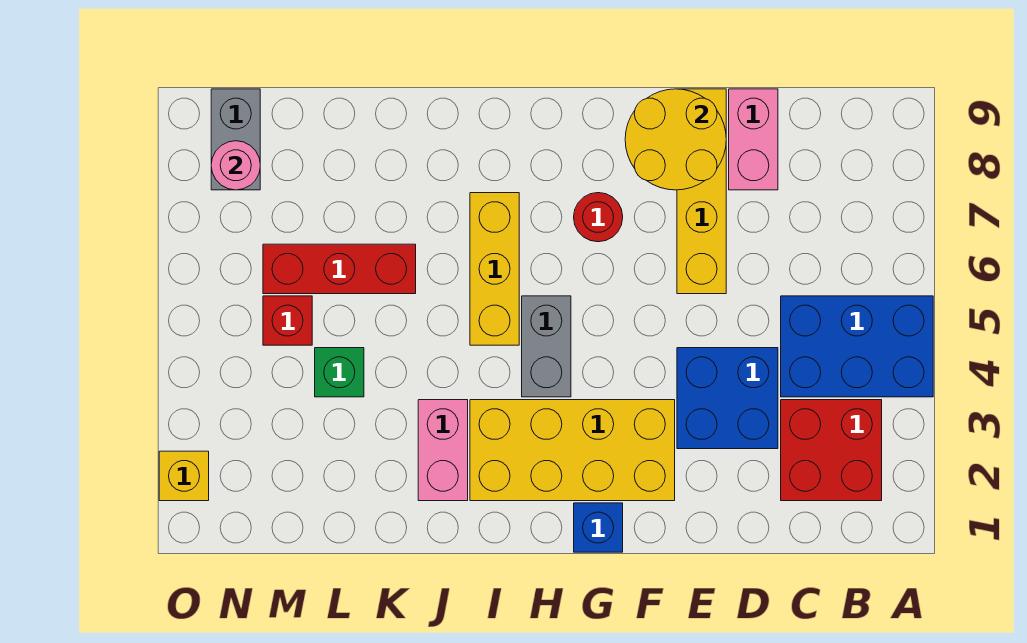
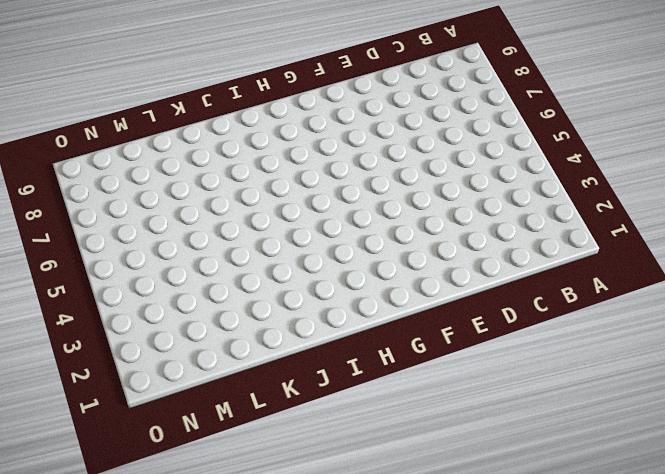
none -> blue brick A4:C5 level 1
none -> red brick B2:C3 level 1
none -> blue brick D3:E4 level 1

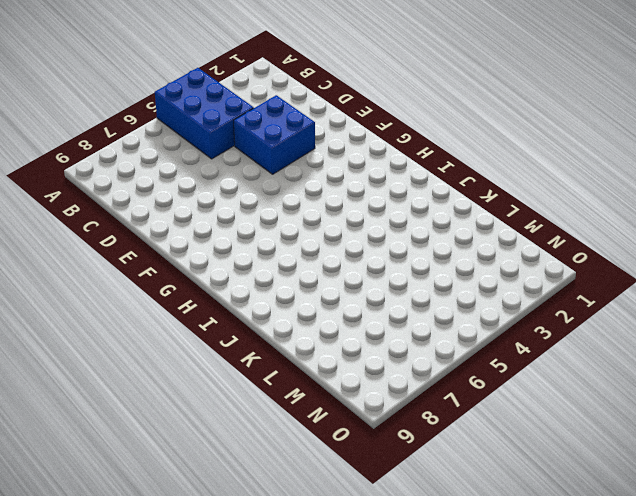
none -> red brick B2:C3 level 1
none -> pink brick D8:D9 level 1
none -> yellow brick E6:E9 level 1

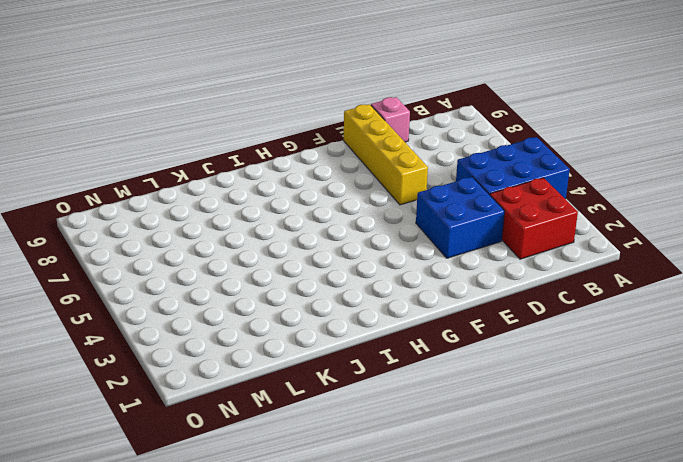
pink brick D9 level 1 -> pink brick D8:D9 level 1
none -> yellow brick F2:I3 level 1
none -> blue brick G1 level 1
none -> red round brick G7 level 1

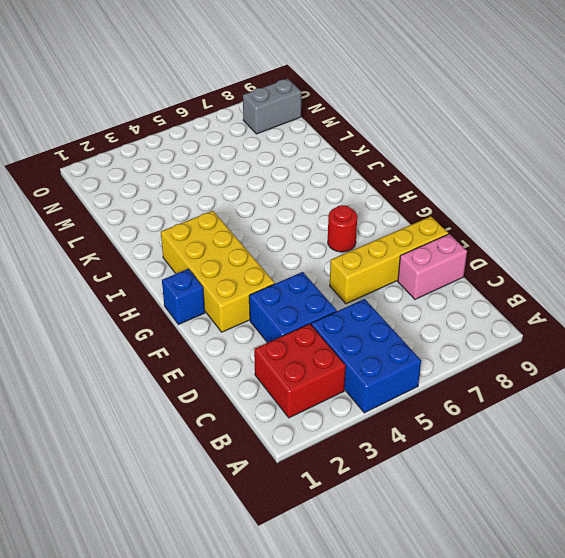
none -> grey brick H4:H5 level 1
none -> yellow brick I5:I7 level 1
none -> pink brick J2:J3 level 1

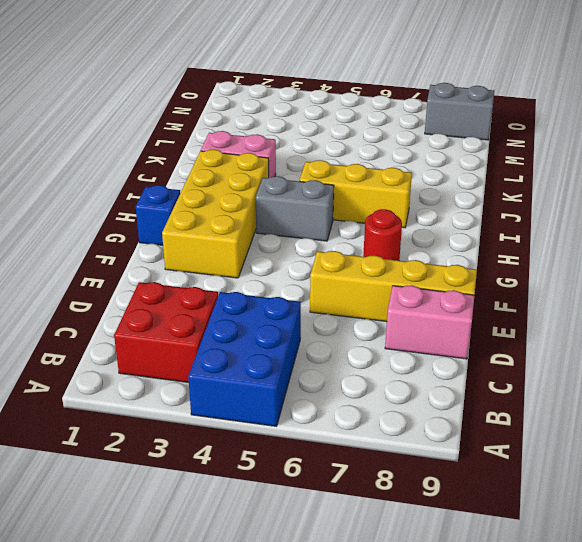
none -> blue brick D3:E4 level 1
none -> red brick K6:M6 level 1
none -> green brick L4 level 1

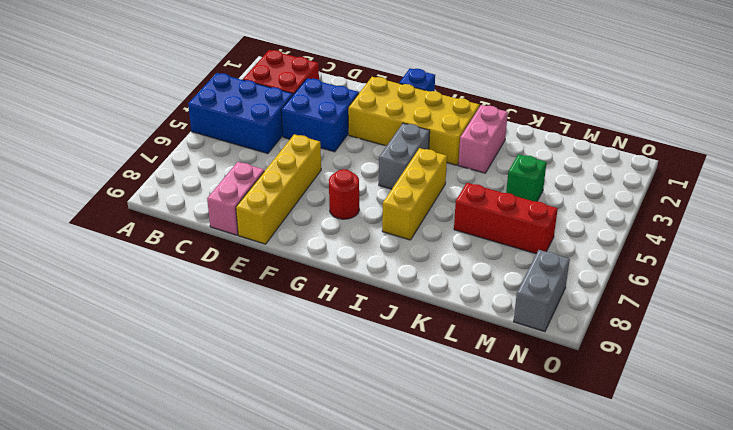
none -> red brick M5 level 1
none -> yellow brick O2 level 1
none -> yellow round brick E8:F9 level 2

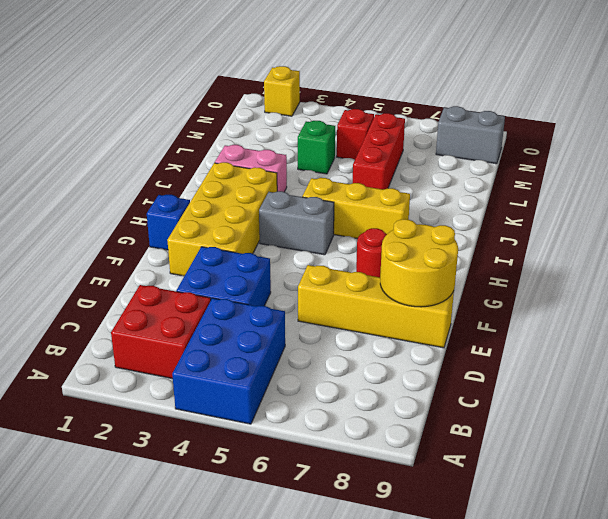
none -> pink brick D8:D9 level 1
none -> pink round brick N8 level 2

